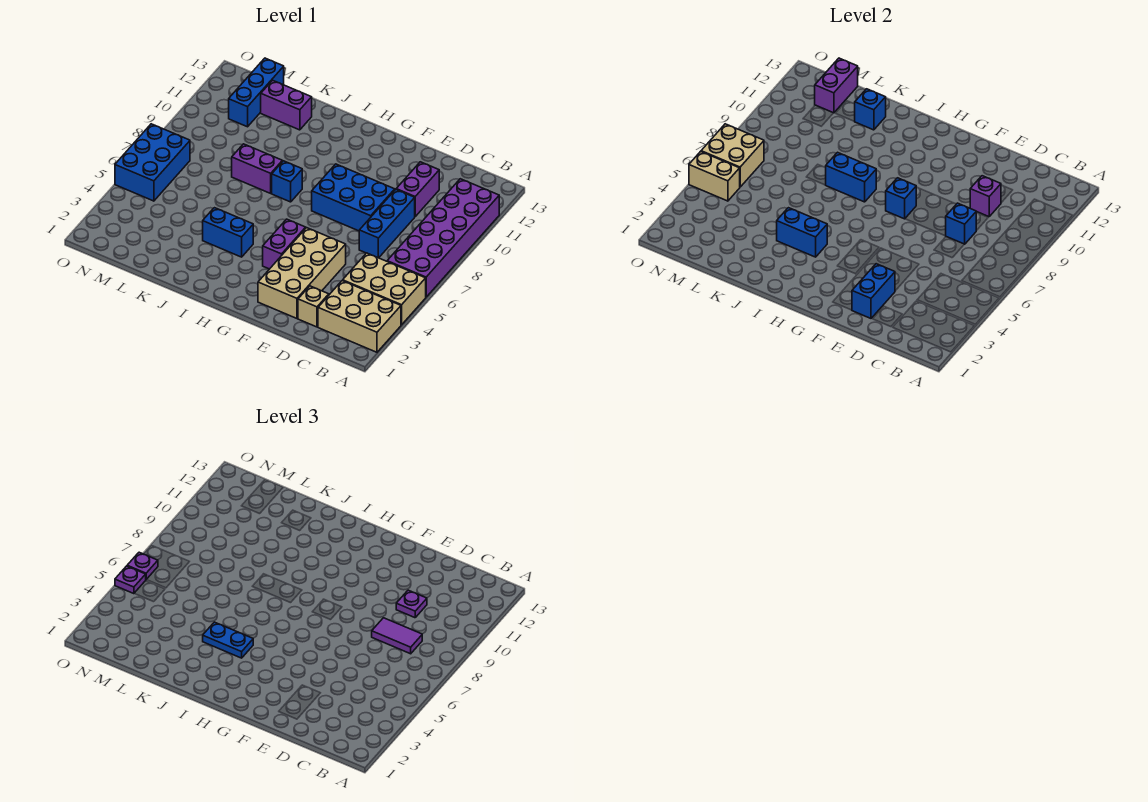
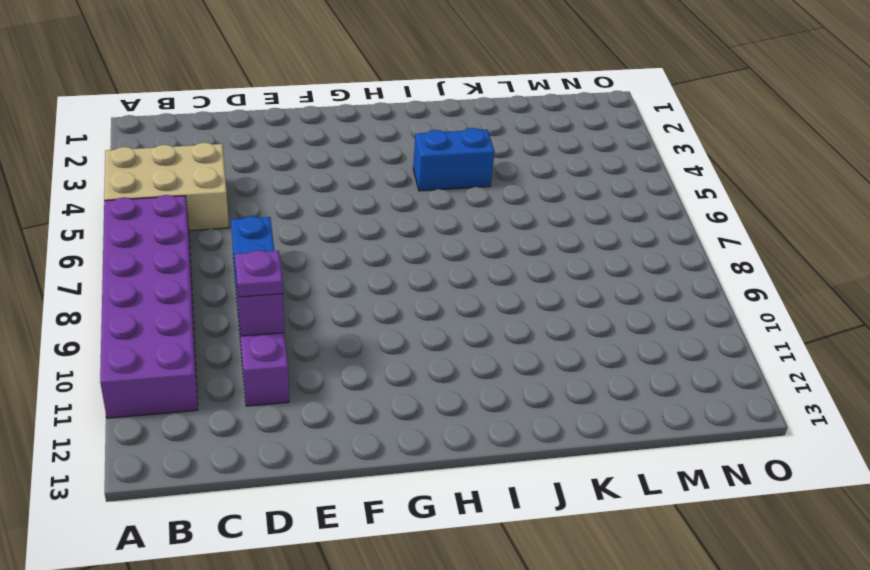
none -> tan brick A2:C3 level 1
none -> tan brick D2 level 1
none -> tan brick E2:F5 level 1
none -> blue brick E8:G9 level 1

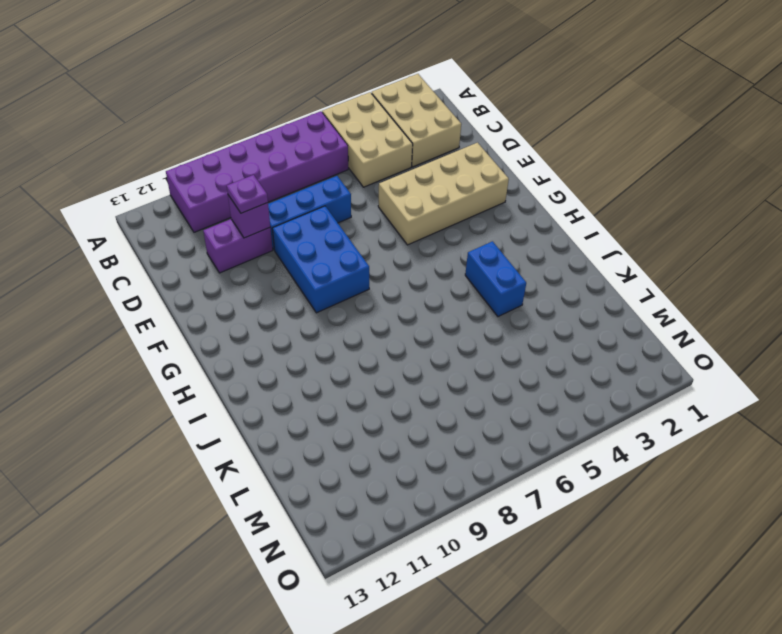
none -> tan brick D2 level 1
none -> purple brick G4:G5 level 1
none -> blue brick I8 level 1
none -> purple brick J8:K8 level 1

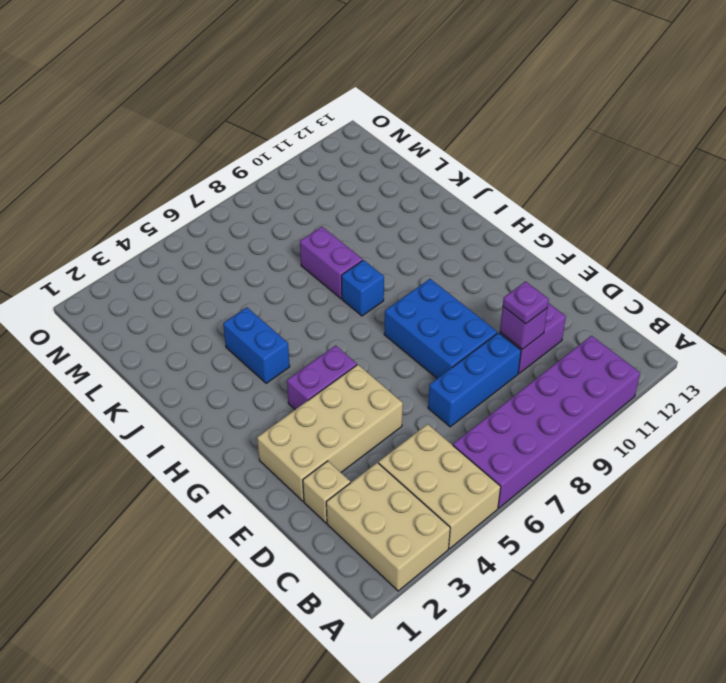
none -> purple brick K12:L12 level 1
none -> blue brick M11:M13 level 1
none -> blue brick N5:O7 level 1
none -> blue brick D8 level 2

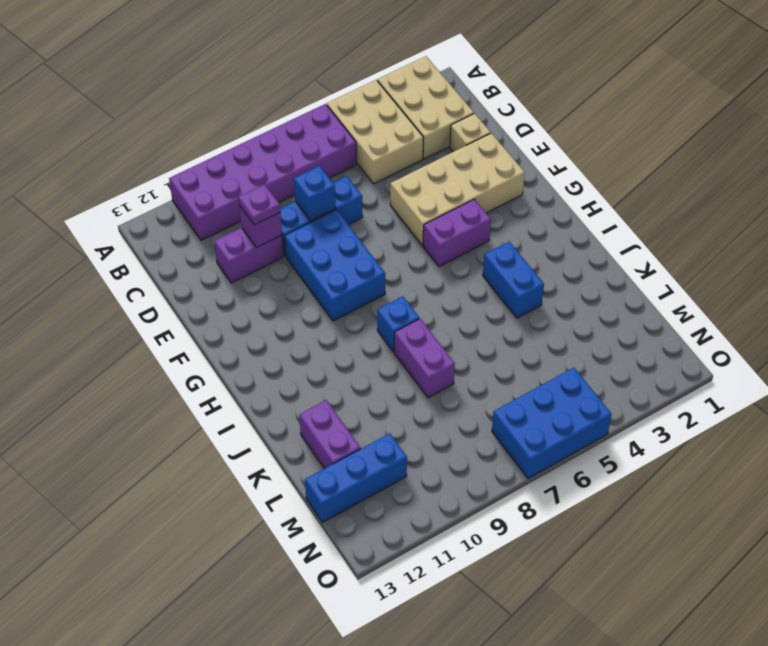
none -> blue brick E2:E3 level 2
none -> blue brick G8 level 2
none -> blue brick I4:J4 level 2
none -> blue brick I8:J8 level 2

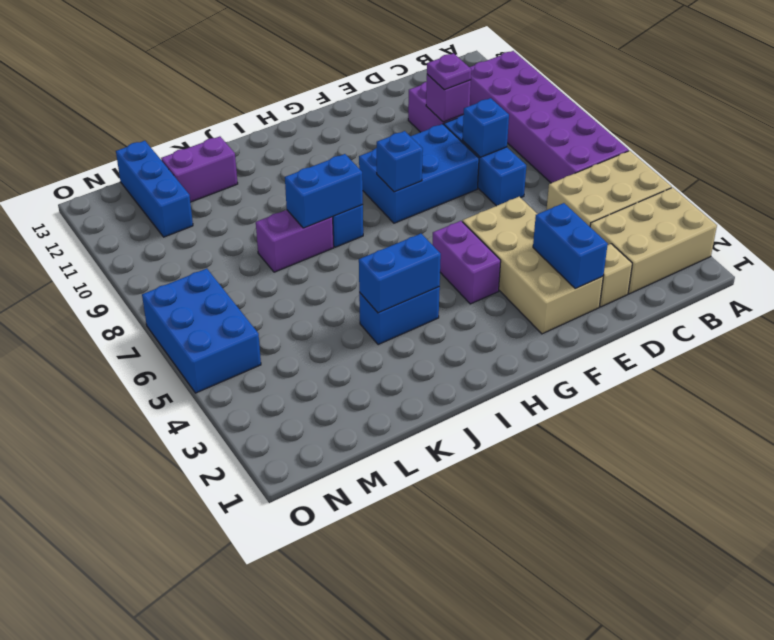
none -> blue brick K12 level 2
none -> purple brick M12:M13 level 2
none -> tan brick N5:O5 level 2
none -> tan brick N6:O7 level 2

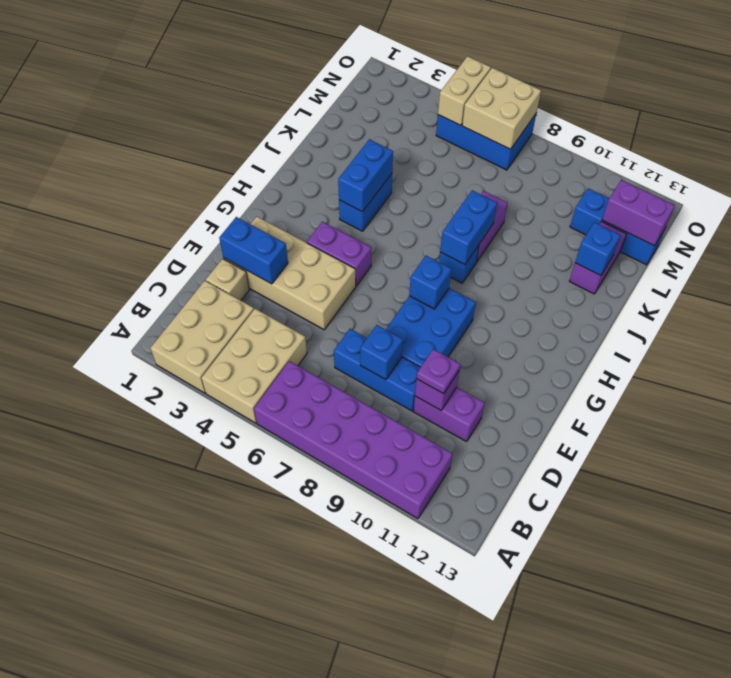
none -> purple tile C8:D8 level 3
none -> blue plate I4:J4 level 3
none -> purple plate O5 level 3
none -> purple plate O6 level 3

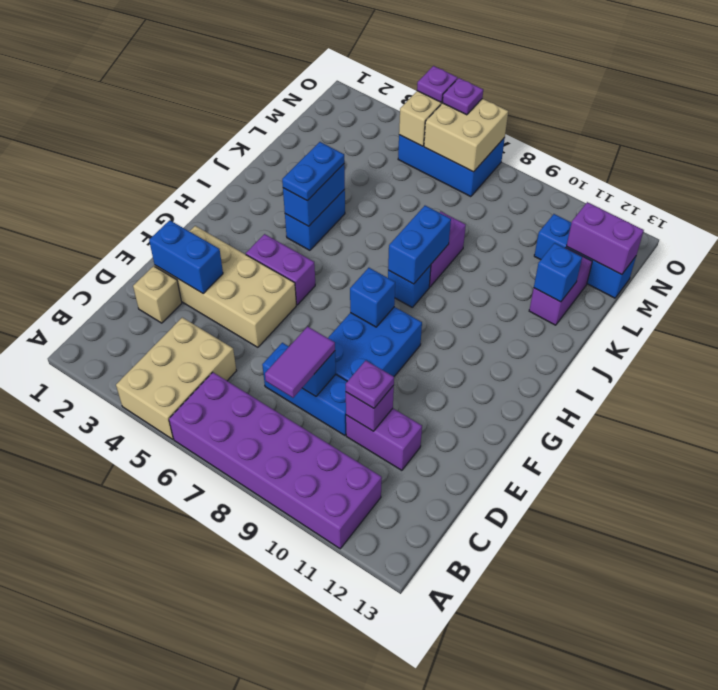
none -> tan brick A2:C3 level 1

